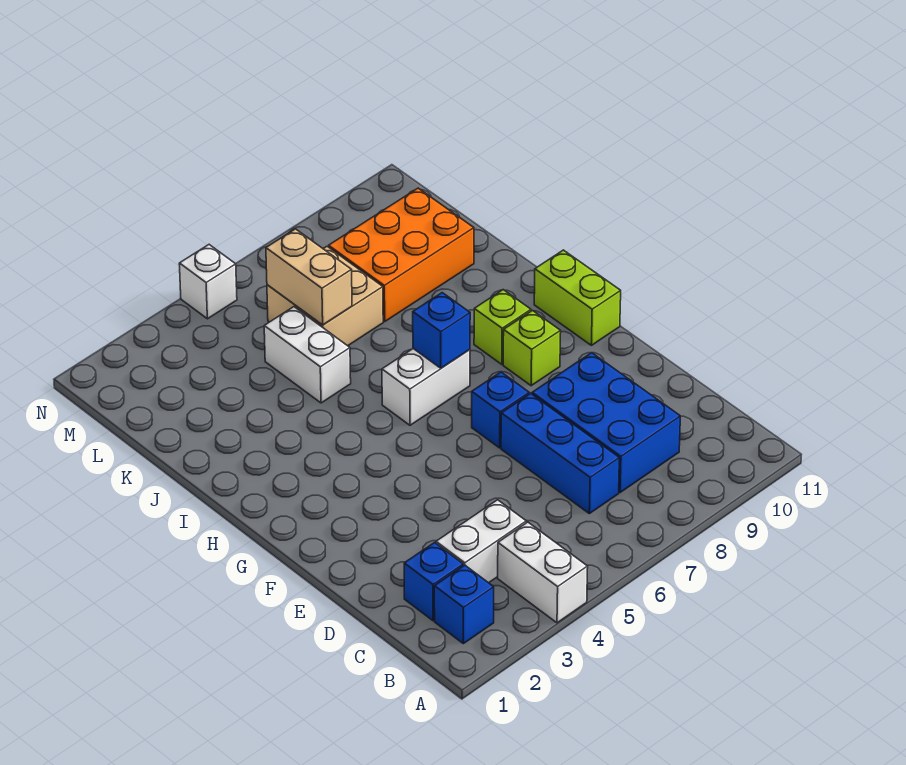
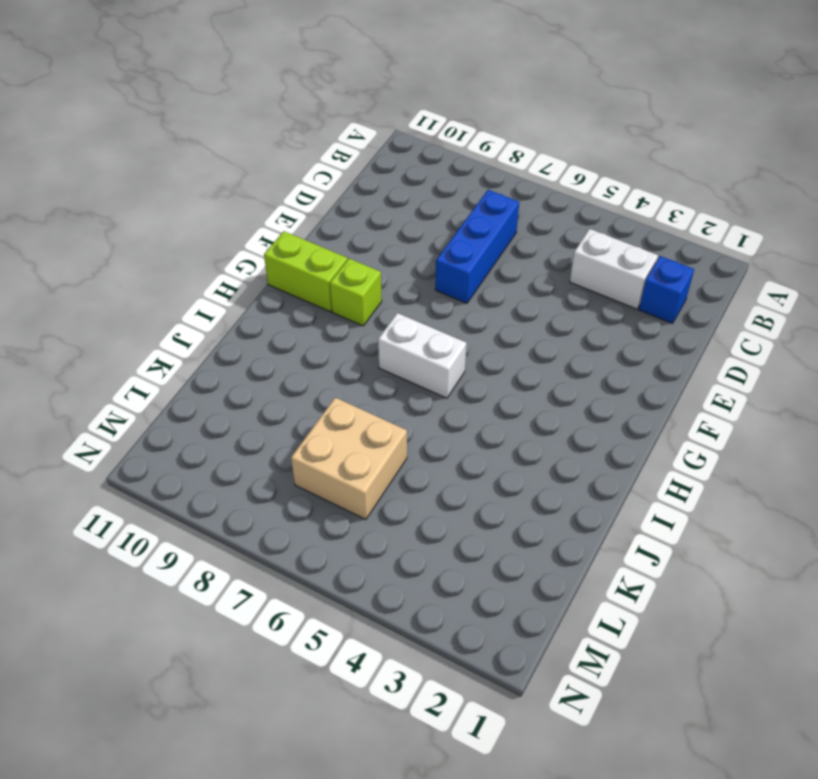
lime brick G10:G11 level 1 -> lime brick G11:H11 level 1
none -> white brick A4:B4 level 1
none -> blue brick B2 level 1
none -> blue brick C8:E9 level 1

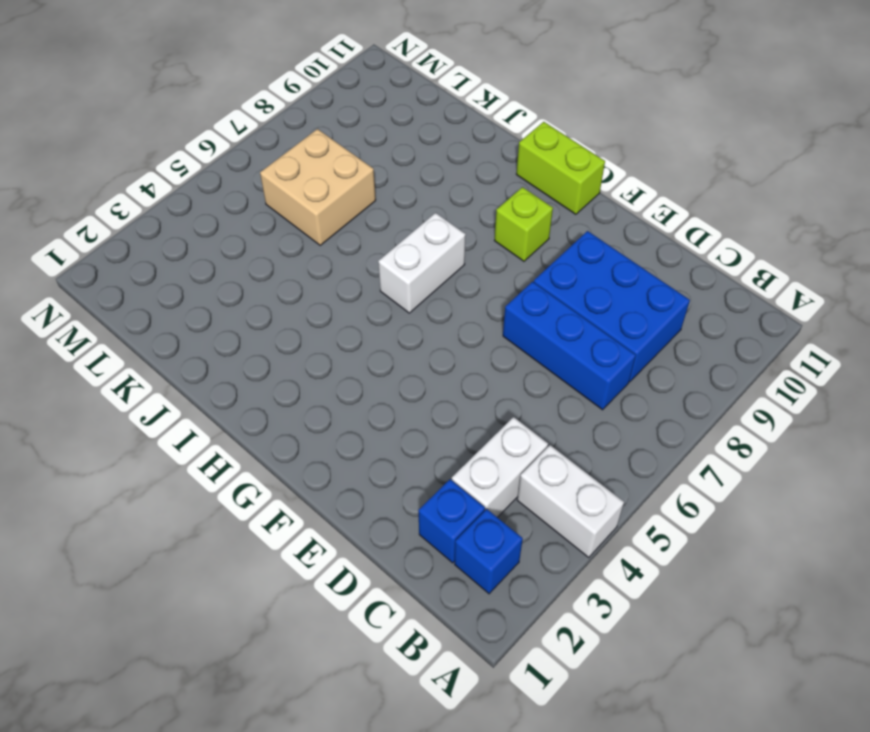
none -> blue brick F7 level 1
none -> lime brick H9 level 1
none -> white brick J5:K5 level 1

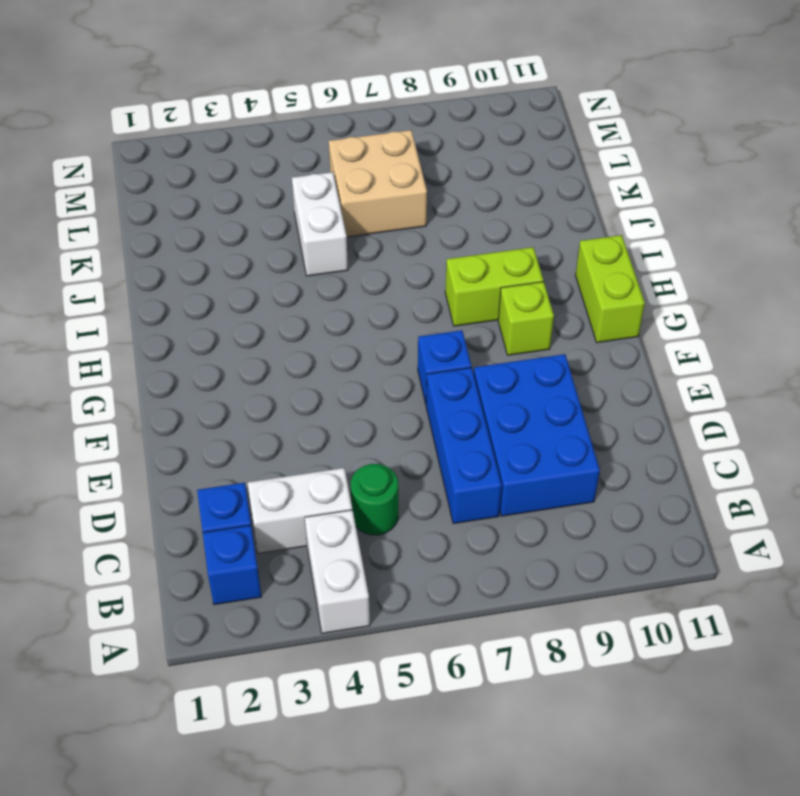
green round brick C5 level 1 -> none
lime brick H8:H9 level 1 -> lime brick H9 level 1
none -> white brick H6:H7 level 1
none -> orange brick K8:L10 level 1
none -> white brick N5 level 1

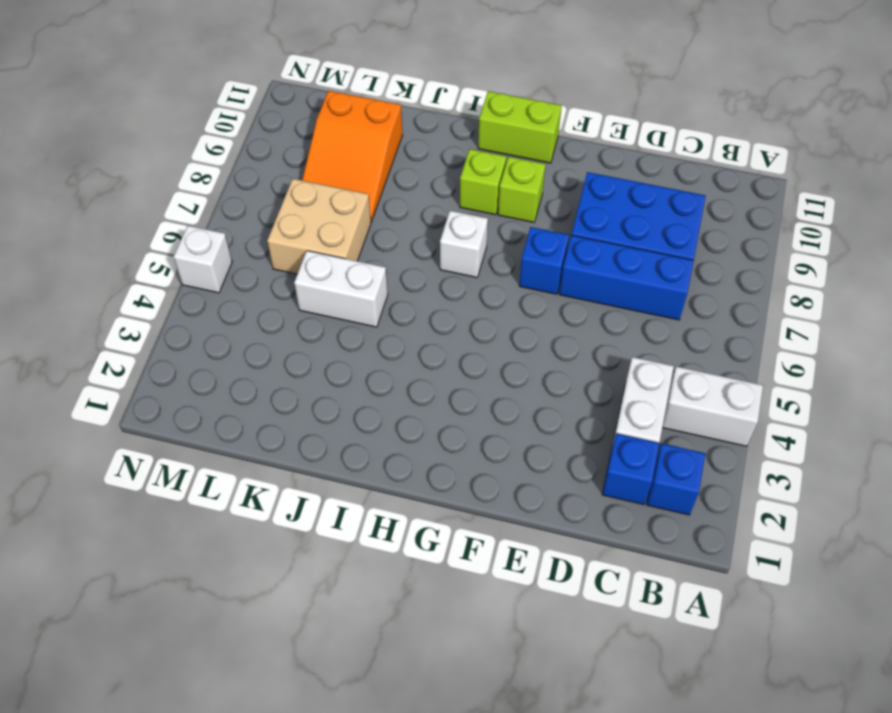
white brick H7 level 1 -> white brick H6:H7 level 1
orange slope K8:L10 level 1 top 10 -> orange brick K8:L10 level 1
none -> blue brick H7 level 2
none -> tan brick K6:L6 level 2

